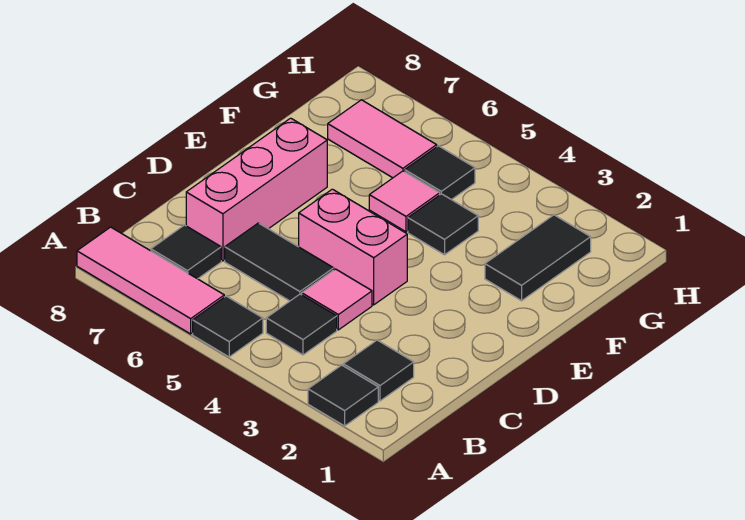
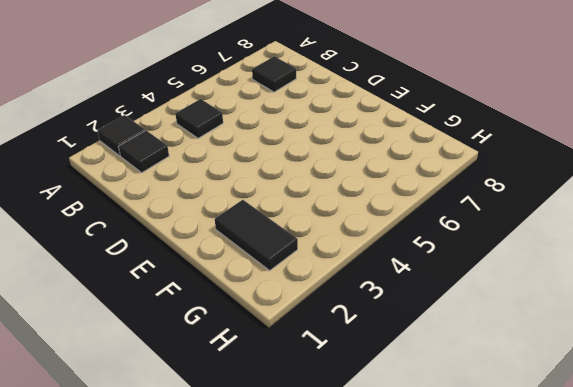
none -> black tile A5 level 1
none -> pink tile A6:A8 level 1
none -> pink tile C4 level 1

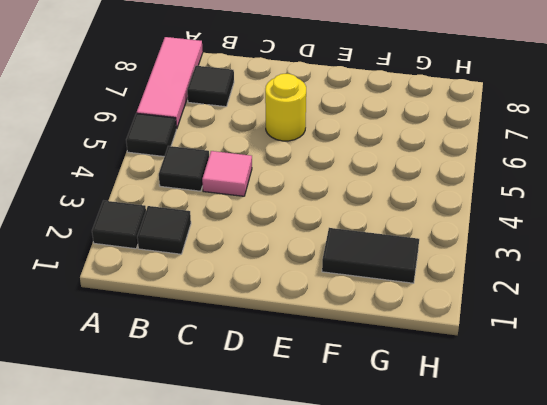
yellow round brick D6 level 1 -> none
none -> black tile C5:C6 level 1
none -> pink brick C7:E7 level 1
none -> pink brick D4:D5 level 1

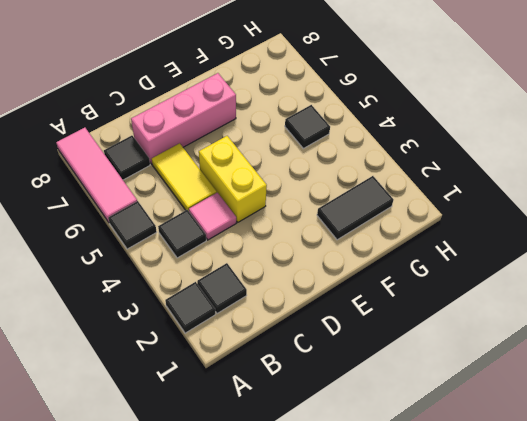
yellow tile C5:C6 level 1 -> black tile C5:C6 level 1
yellow brick D4:D5 level 1 -> pink brick D4:D5 level 1
none -> black tile F4 level 1
none -> pink tile F5 level 1
none -> pink tile G6:G7 level 1

